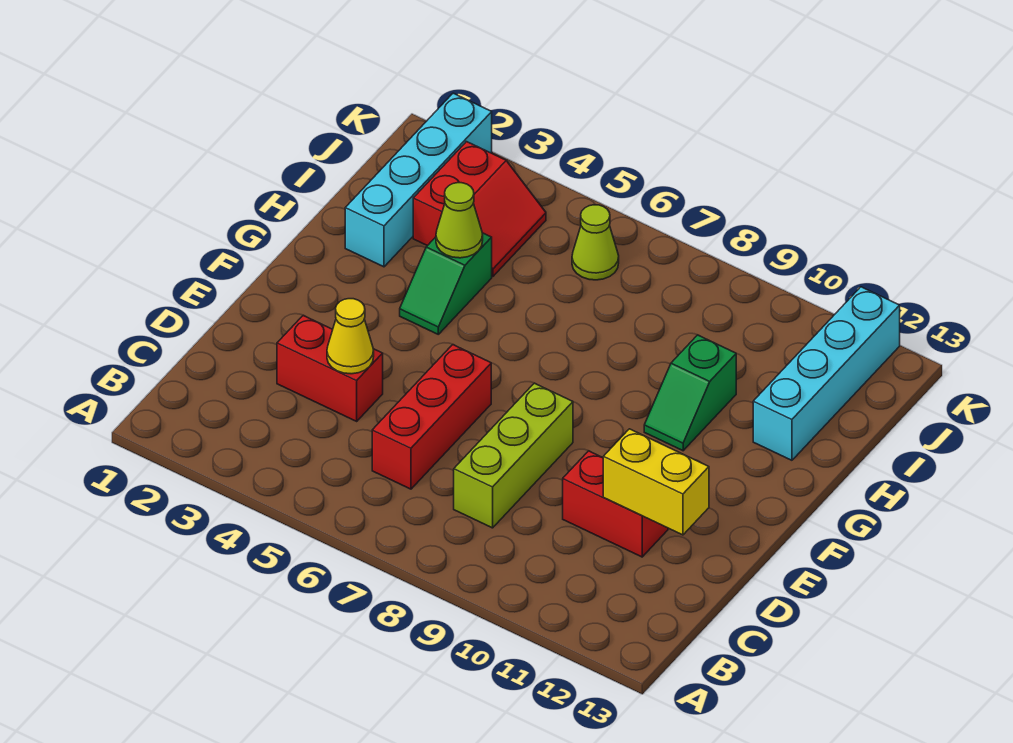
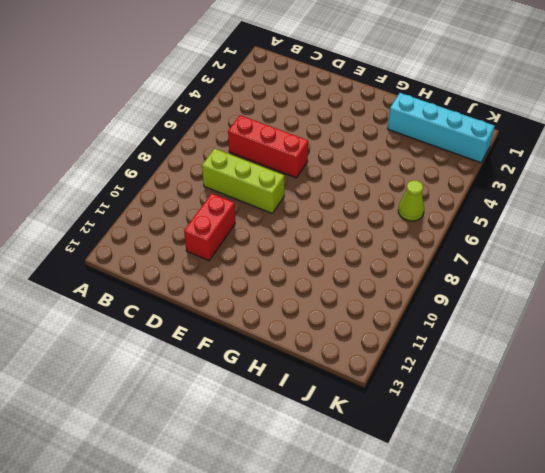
none -> red brick D3:D4 level 1
none -> green slope G4:H4 level 1 top H
none -> green slope G10:H10 level 1 top H

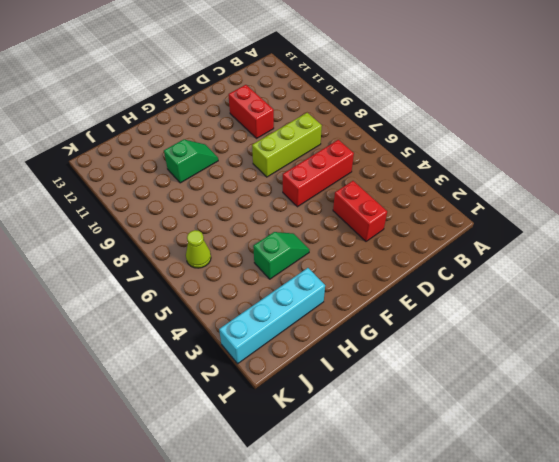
none -> cyan brick H12:K12 level 1
none -> red slope I3:J4 level 1 top 3
none -> yellow cone D4 level 2

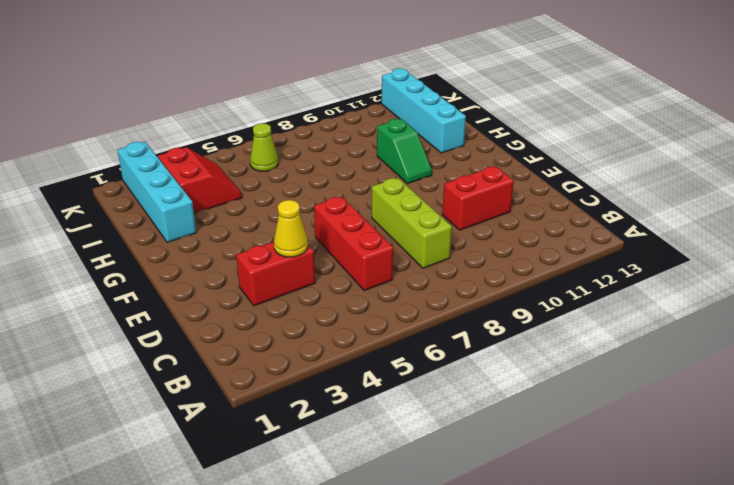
none -> green slope G4:H4 level 1 top H
none -> yellow brick D11:D12 level 2
none -> lime cone H4 level 2

